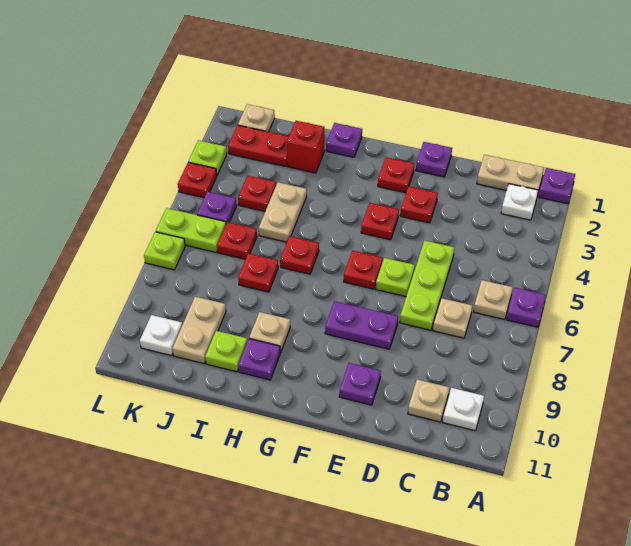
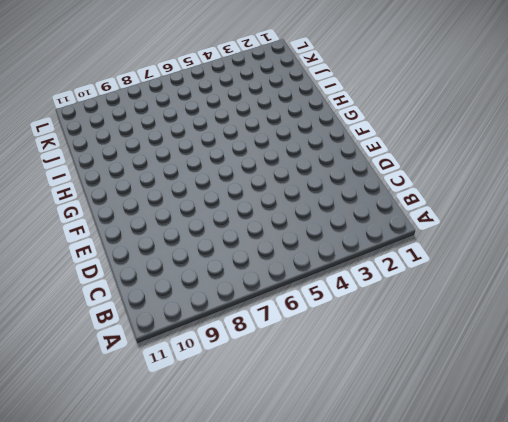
none -> purple plate A1 level 1
none -> purple plate A6 level 1
none -> tan plate B1:C1 level 1
none -> white plate B2 level 1

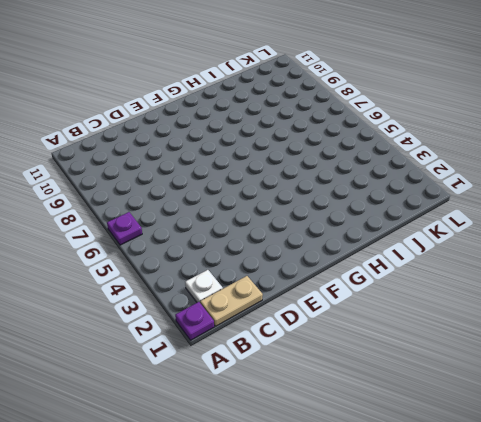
none -> tan plate B6 level 1
none -> white plate B10 level 1
none -> tan plate C7 level 1
none -> tan plate C10 level 1

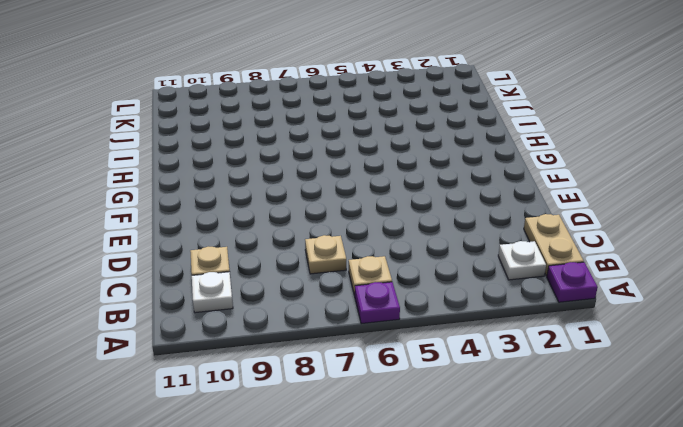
none -> lime plate D5:D7 level 1
none -> purple plate E1 level 1
none -> red plate E3 level 1
none -> lime plate E6 level 1

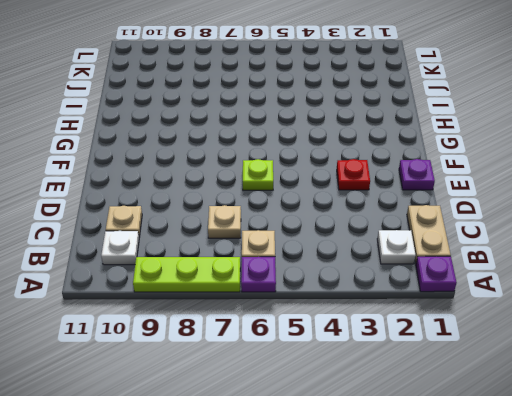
lime plate A7:A9 level 1 -> lime plate D5:D7 level 1
none -> purple plate E8:F8 level 1
none -> purple plate E10 level 1
none -> red plate F2 level 1
none -> red plate F4 level 1

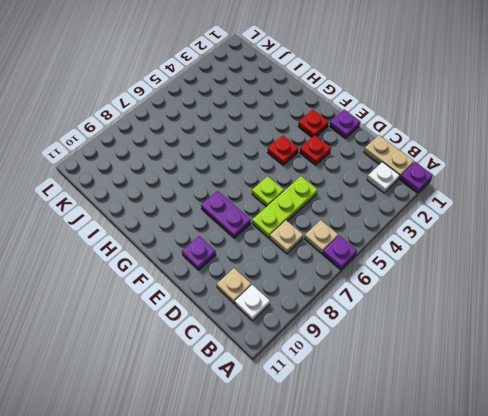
none -> red plate F6 level 1
none -> purple plate H1 level 1
none -> red plate H6 level 1
none -> tan plate H9 level 1

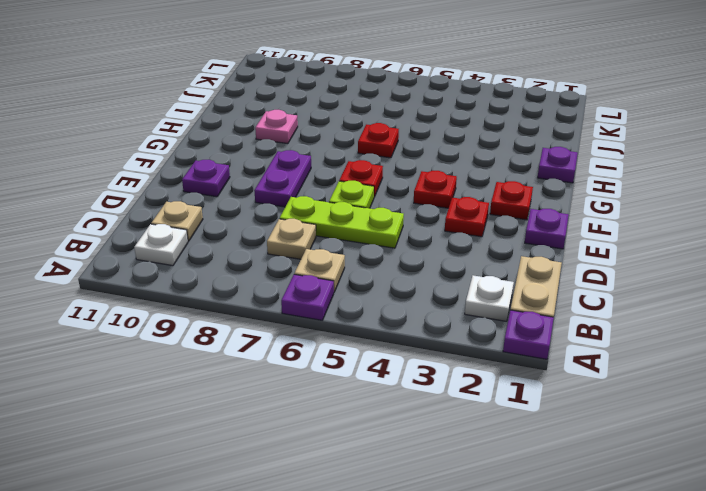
pink plate H9 level 1 -> tan plate H9 level 1
none -> purple plate H10 level 1
none -> red brick I2 level 1
none -> tan plate I4:I5 level 1
none -> red plate I7 level 1

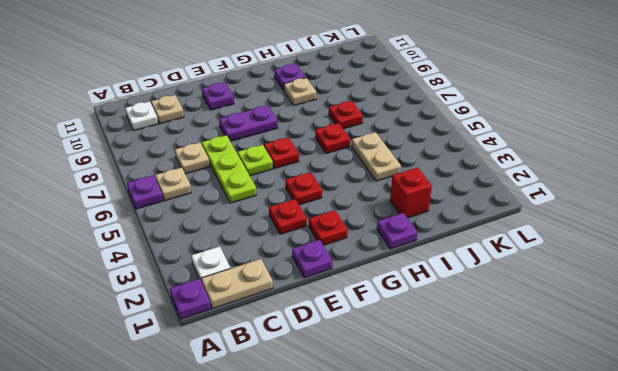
none -> lime plate I10 level 1
none -> red plate J2:K2 level 1
none -> red plate J4 level 1
none -> red plate J6 level 1

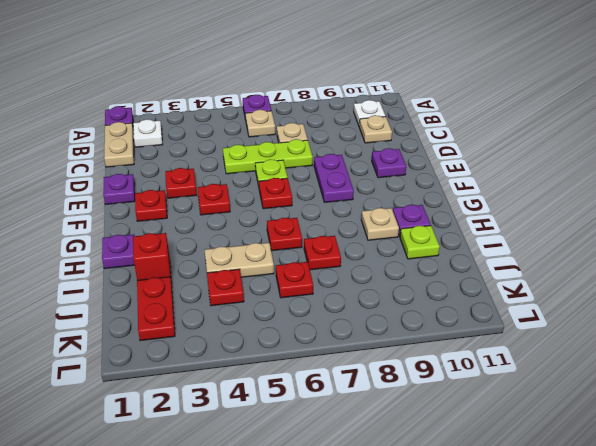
none -> tan plate J9:J10 level 1
none -> tan plate K1 level 1
none -> purple plate K5 level 1
none -> lime plate K6:L6 level 1

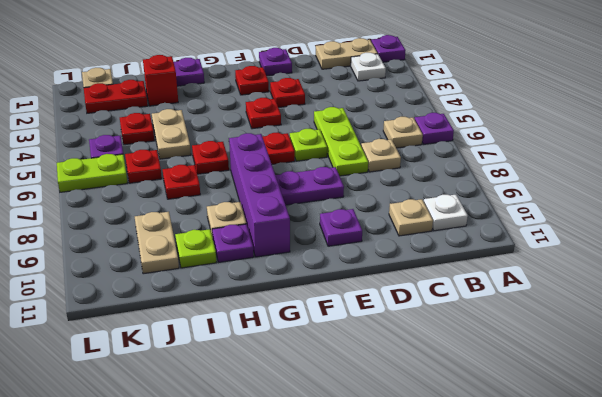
purple brick G7:G10 level 1 -> none
none -> white plate K10 level 1
none -> lime plate L3 level 1
none -> red plate L4 level 1
none -> lime plate L7 level 1

